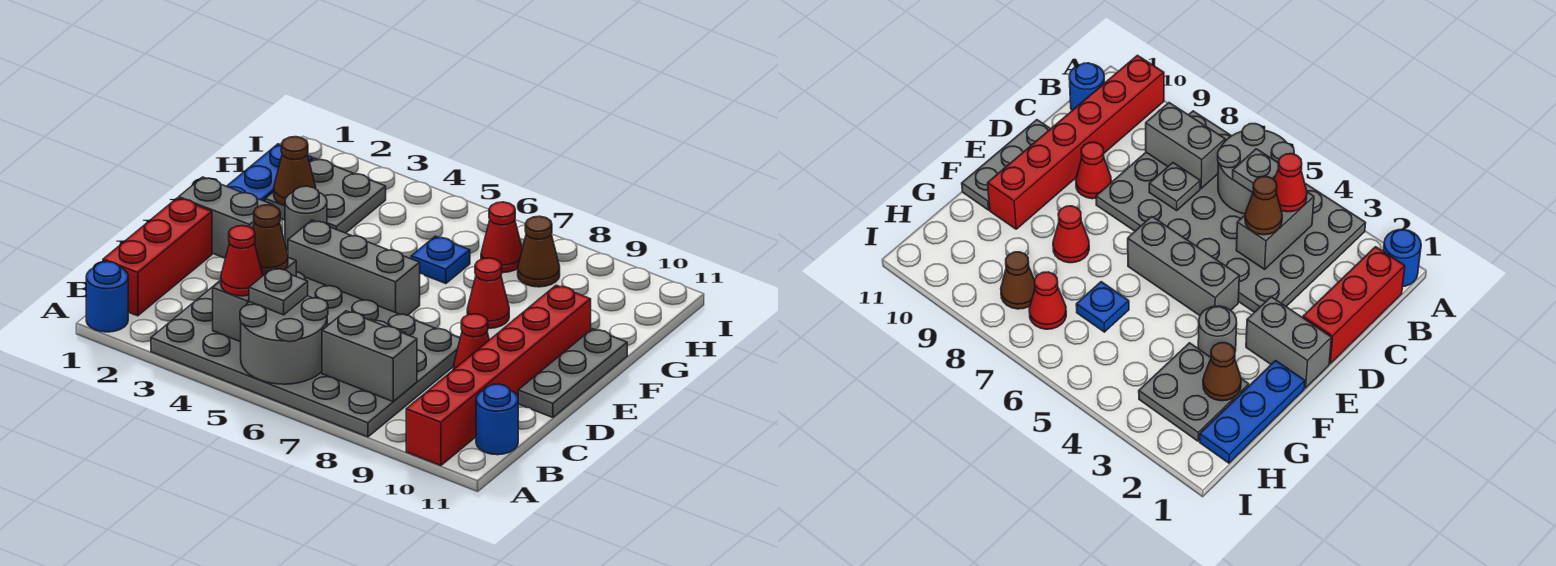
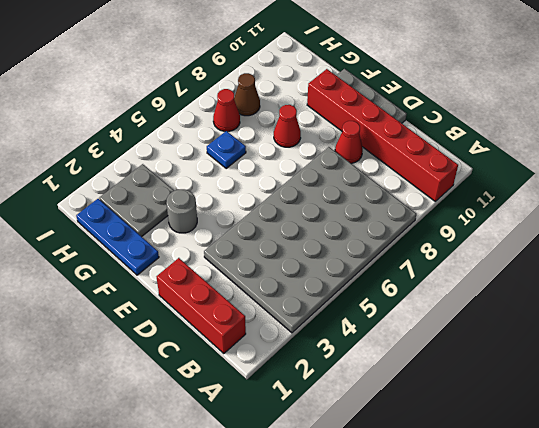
none -> blue round brick A1 level 1
none -> blue round brick B11 level 1
none -> grey brick E1:E2 level 1

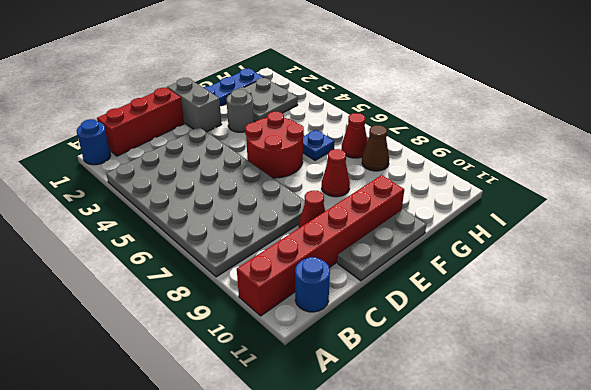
red round brick E5:F6 level 1 -> grey brick E4:E6 level 1
none -> grey round brick A5:B6 level 2
none -> grey brick B4:C4 level 2
none -> grey brick B7:B8 level 2

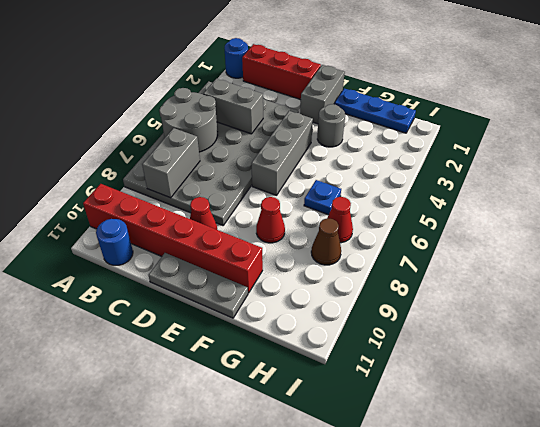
none -> grey plate G2:H3 level 1
none -> grey plate C7 level 2
none -> brown cone G2 level 2

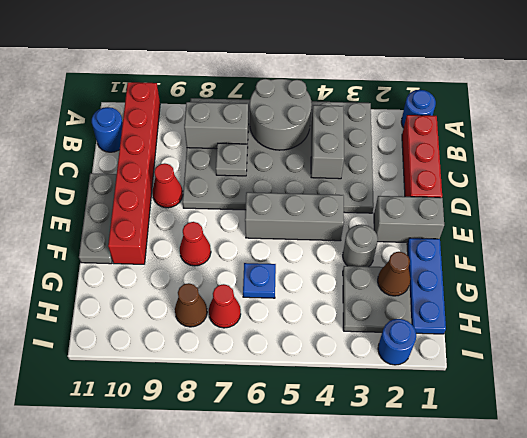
blue round brick I2 level 1 -> none
none -> red cone B4 level 3
none -> grey plate B5 level 3
none -> brown cone C4 level 3

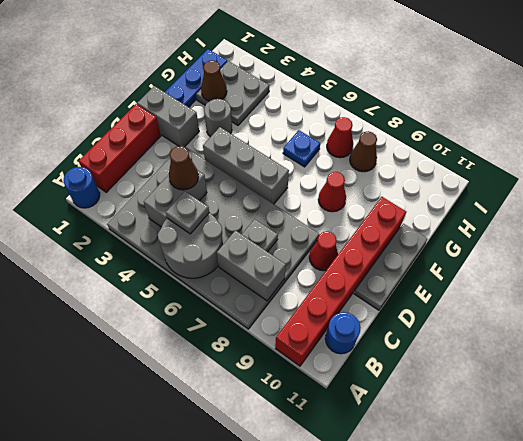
none -> red cone B4 level 3

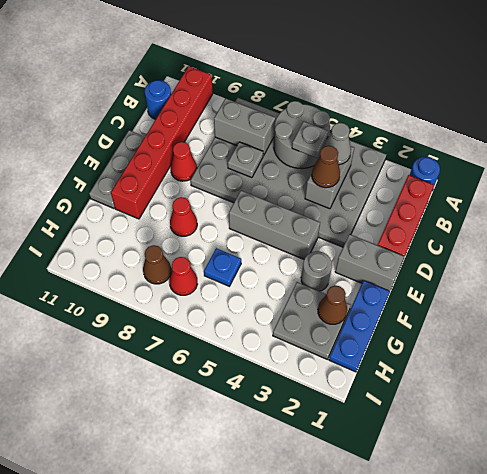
grey cone B4 level 3 -> red cone B4 level 3

